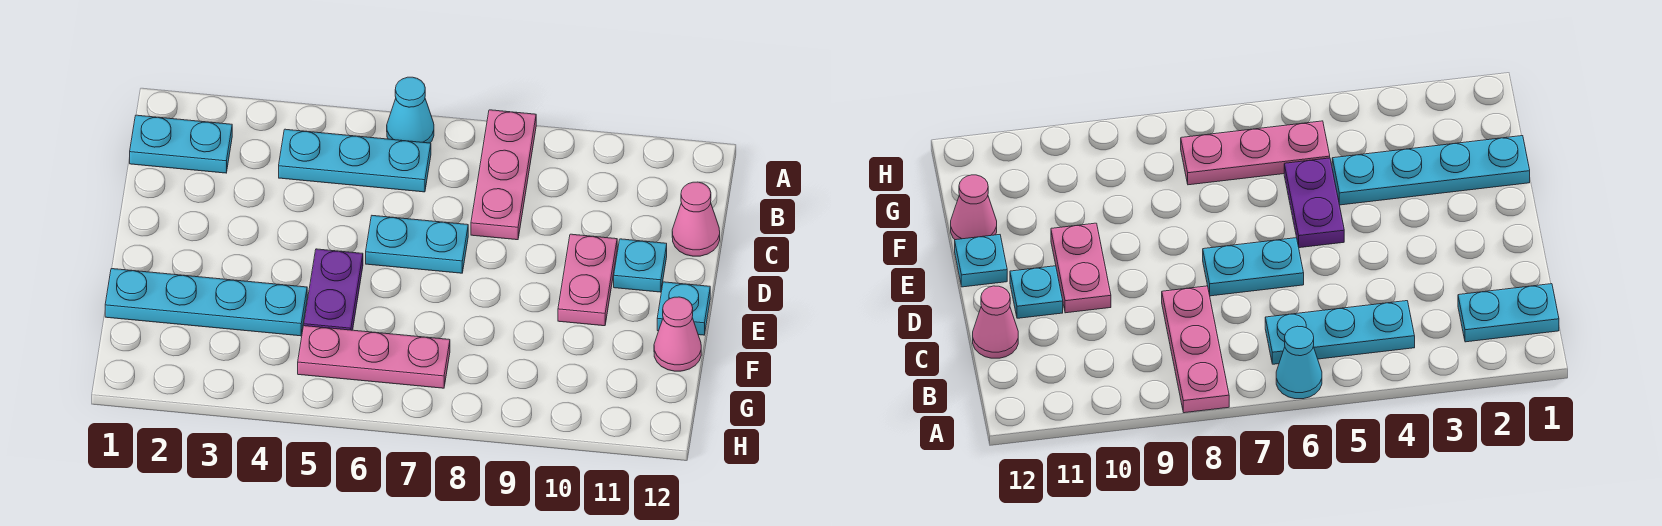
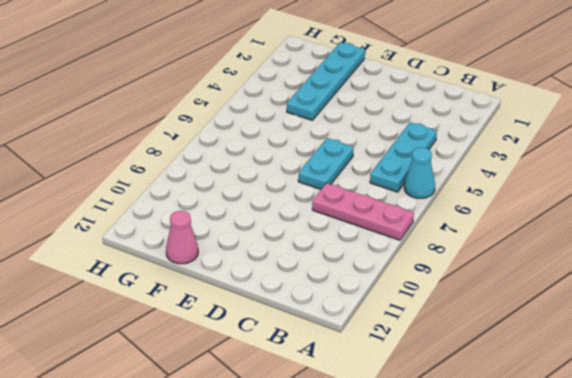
none -> cyan plate B1:B2 level 1
none -> pink cone C12 level 1
none -> pink plate D10:E10 level 1

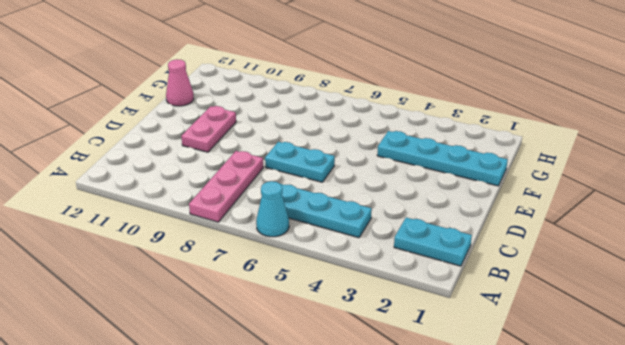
none -> pink cone C12 level 1
none -> cyan plate D11 level 1
none -> purple plate E5:F5 level 1

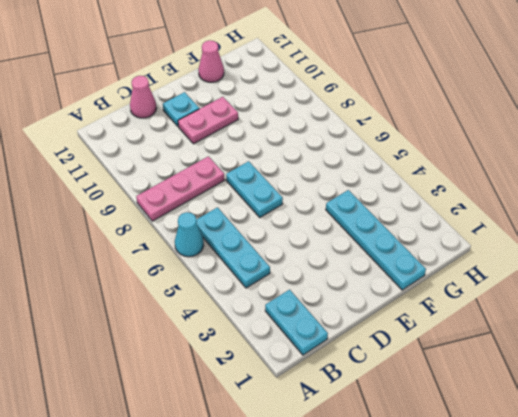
none -> purple plate E5:F5 level 1
none -> cyan plate E12 level 1
none -> pink plate G5:G7 level 1

